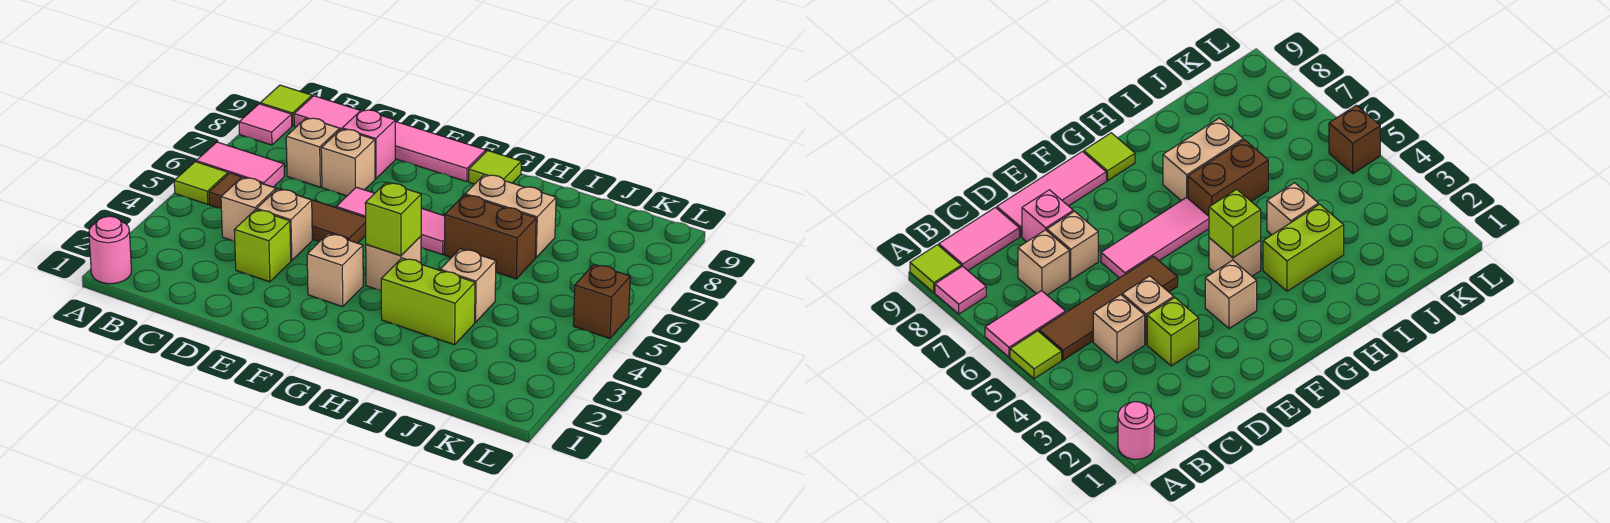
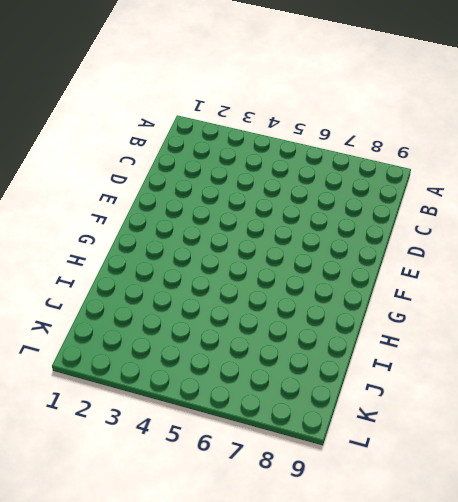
none -> pink round brick A1 level 1
none -> lime tile A5 level 1
none -> pink tile A6:B6 level 1

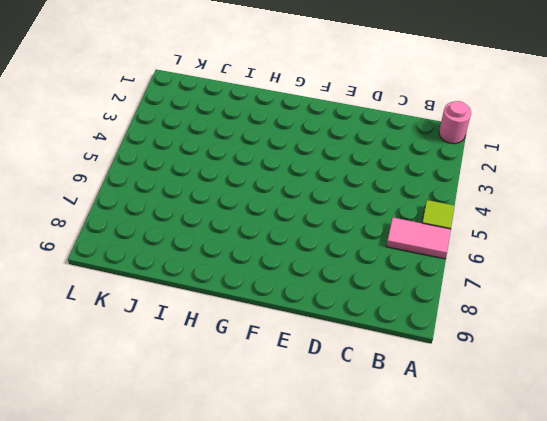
none -> pink tile A8 level 1
none -> lime tile A9 level 1
none -> brown tile B5:E5 level 1

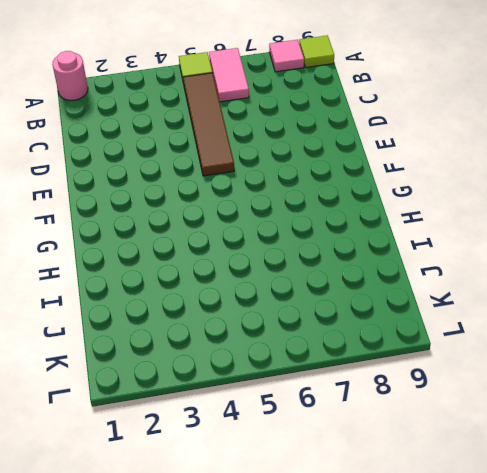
none -> pink tile B9:C9 level 1
none -> tan brick C4 level 1
none -> tan brick C7 level 1

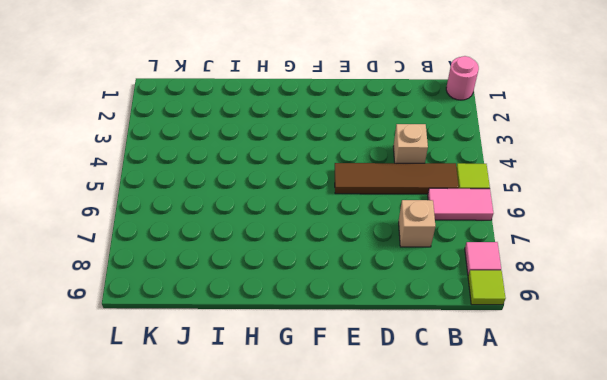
none -> pink tile B9:C9 level 1
none -> lime brick D3 level 1
none -> tan brick D4 level 1

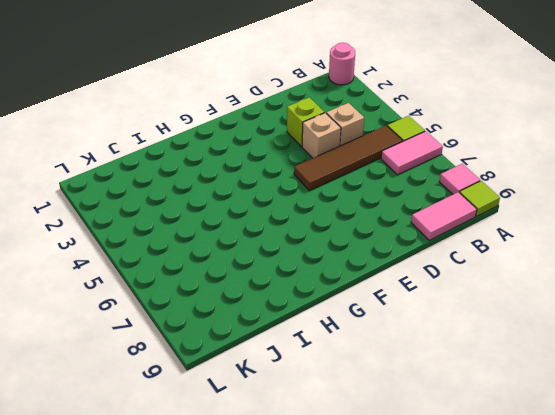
none -> tan brick C7 level 1
none -> tan brick D7 level 1
none -> pink brick D8 level 1

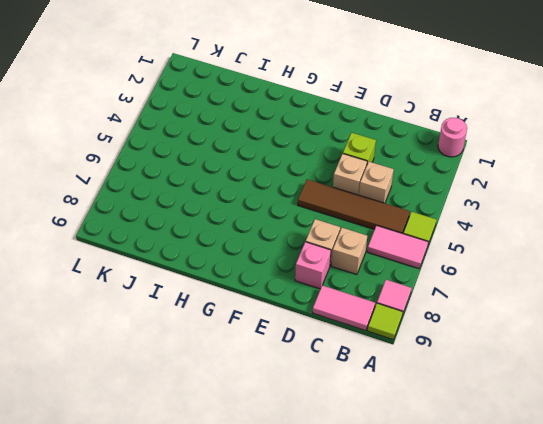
none -> pink tile D9:F9 level 1
none -> pink tile E6:G6 level 1
none -> tan brick F3 level 1

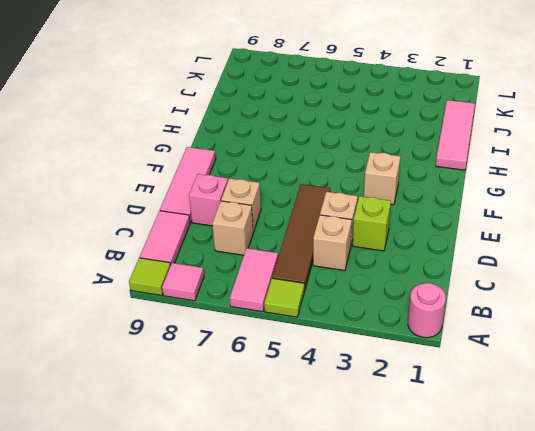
pink tile H1:J1 level 1 -> pink tile E6:G6 level 1
none -> tan brick G4 level 1
none -> lime tile G9 level 1
none -> lime brick H3:I3 level 1

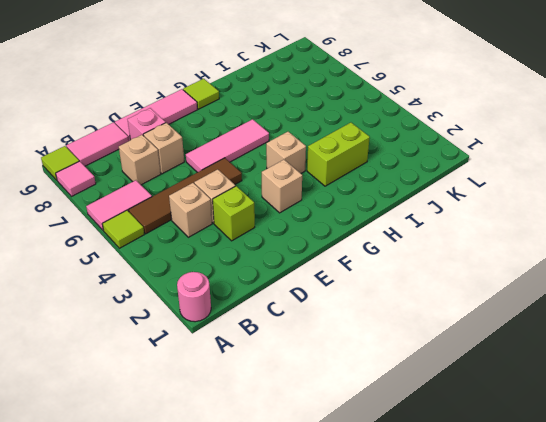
none -> brown brick H6:I6 level 1
none -> tan brick H7:I7 level 1
none -> tan brick I4 level 1

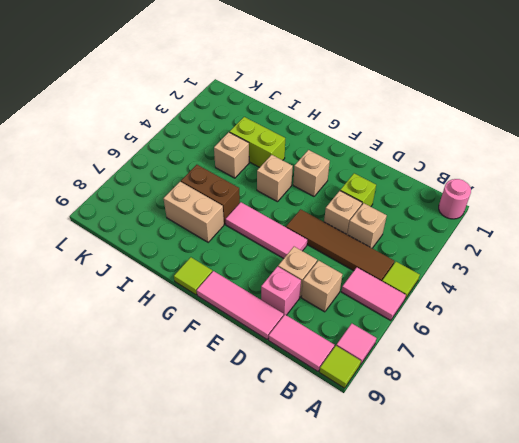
none -> brown brick L5 level 1
none -> lime brick G4 level 2

